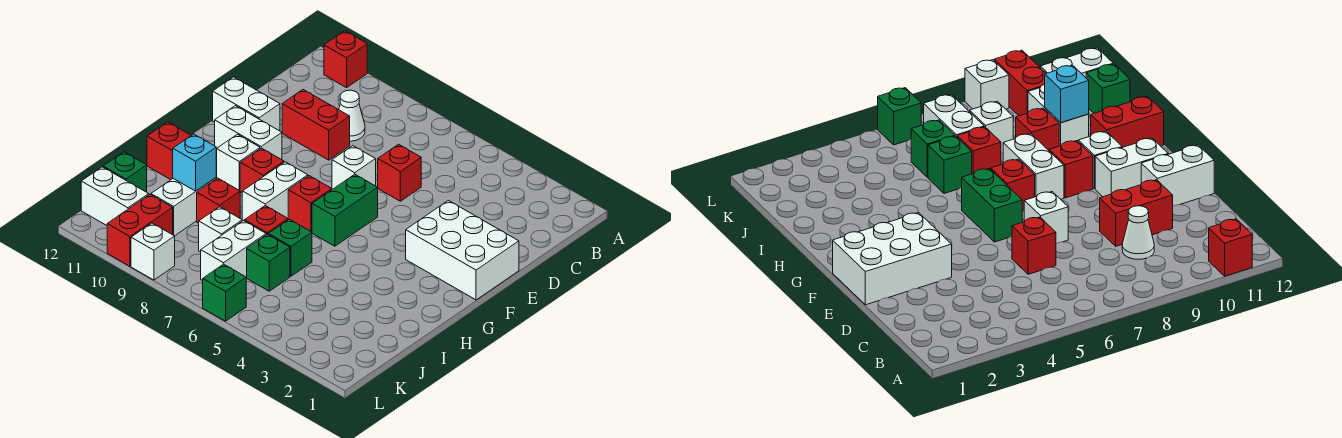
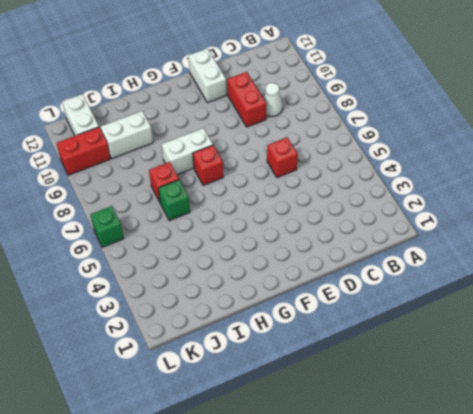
none -> red brick A11 level 1
none -> white brick E1:F3 level 1
none -> white brick E7 level 1

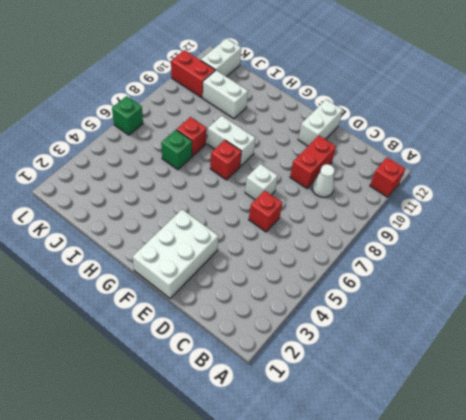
none -> green brick F6:G6 level 1
none -> white brick F10:F11 level 1
none -> red brick G9 level 1

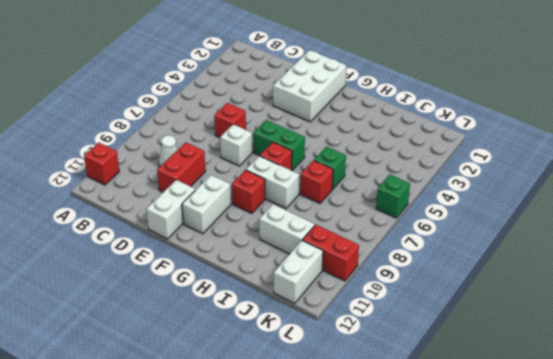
none -> white brick G10 level 1
none -> red brick H11:H12 level 1
none -> red brick I9 level 1

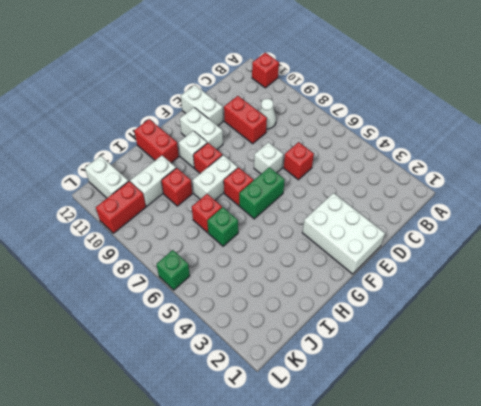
none -> green brick J6 level 1
none -> white brick J7:K7 level 1
none -> white brick J8 level 1

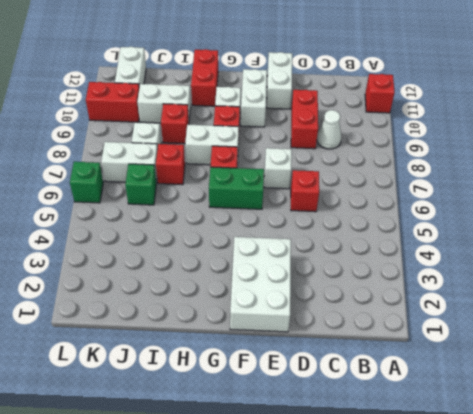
none -> green brick I6 level 1
none -> green brick J12 level 1
none -> white brick L9 level 1

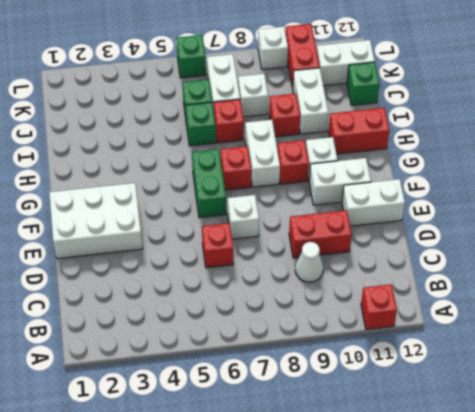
none -> cyan brick I10 level 2

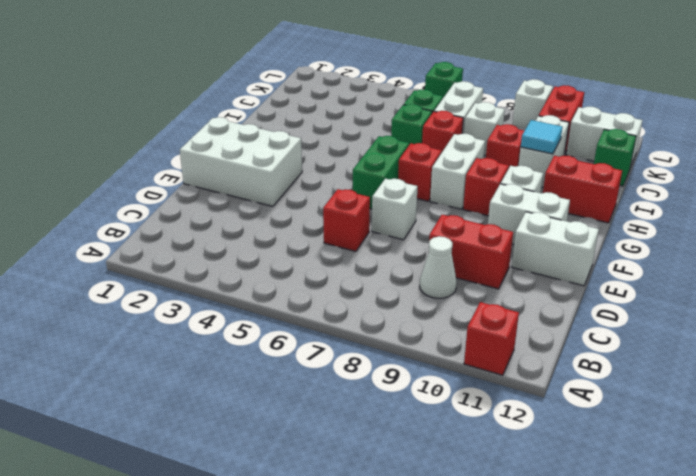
cyan tile I10 level 2 -> cyan brick I10 level 2

